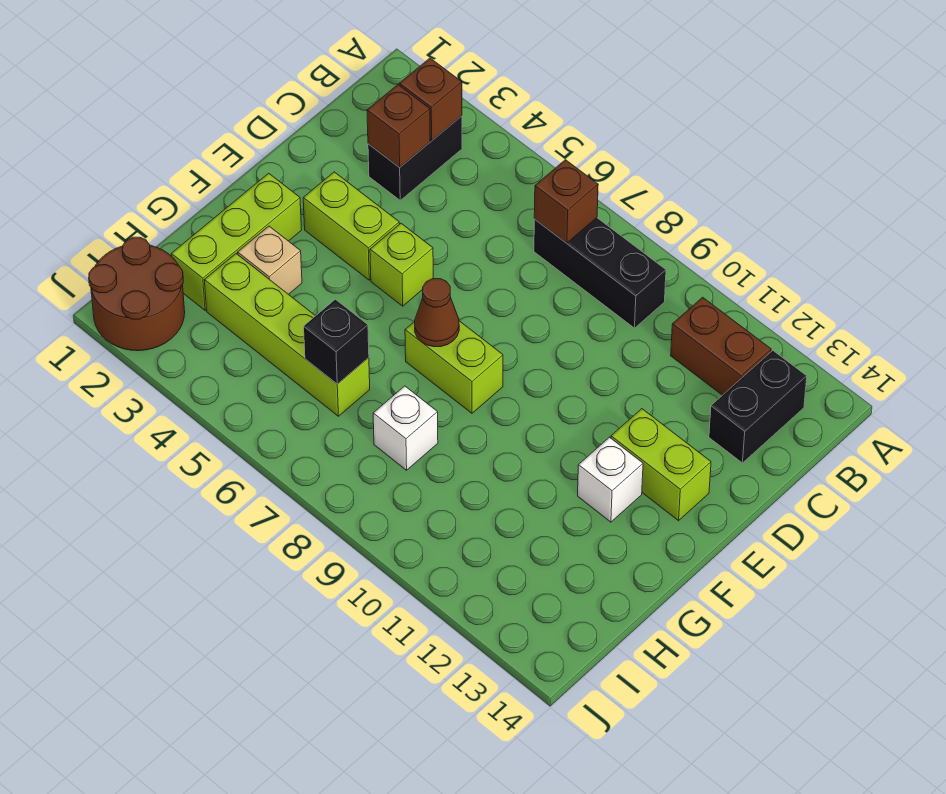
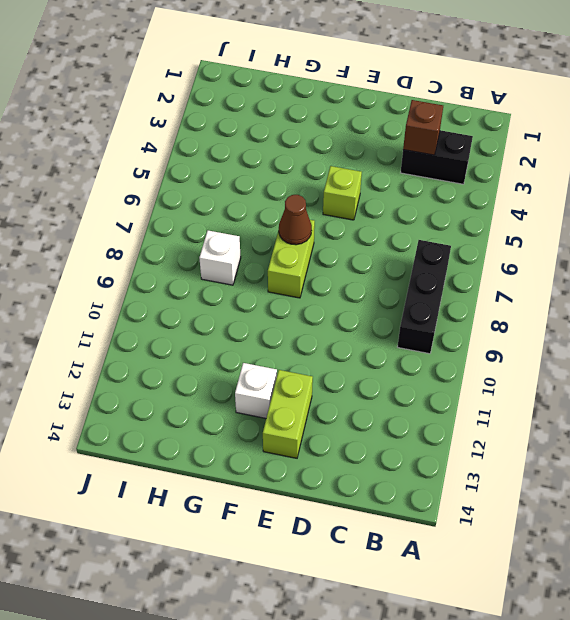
none -> brown brick B11:B12 level 1
none -> black brick B13:C13 level 1
none -> lime brick E3:E4 level 1

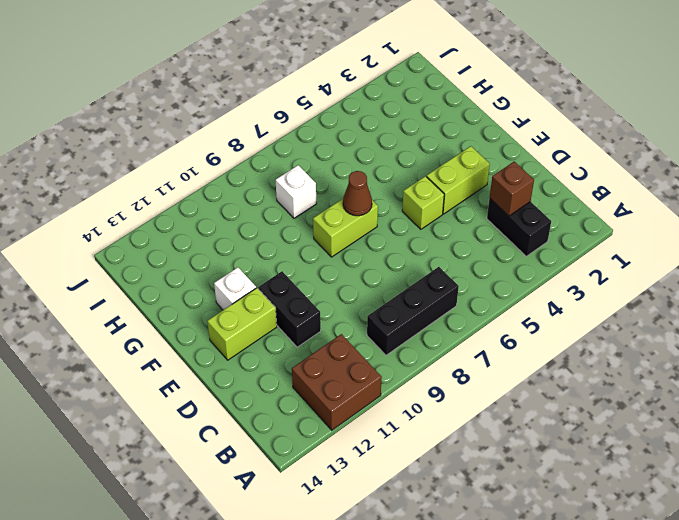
brown brick A11:B12 level 1 -> brown brick B11:B12 level 1
black brick D11:E11 level 1 -> black brick B13:C13 level 1
none -> lime brick F2:H2 level 1
none -> tan brick G3 level 1
none -> lime brick H3:H6 level 1

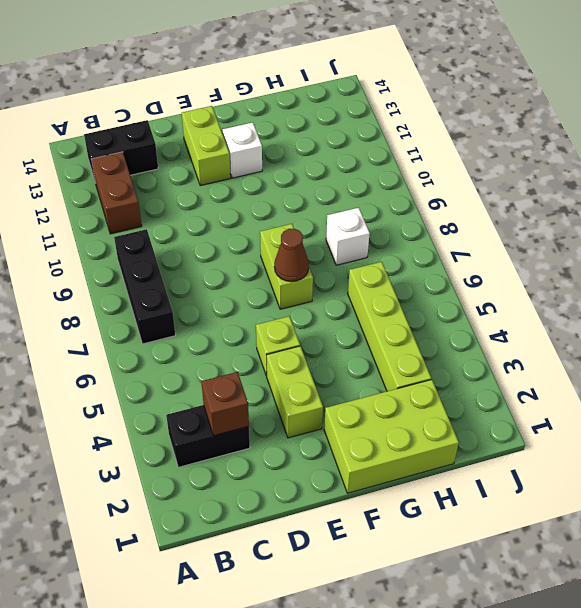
lime brick F1:H2 level 1 -> lime brick F2:H2 level 1
none -> tan brick G3 level 1
none -> brown round brick I1:J2 level 1
none -> brown brick B3 level 2

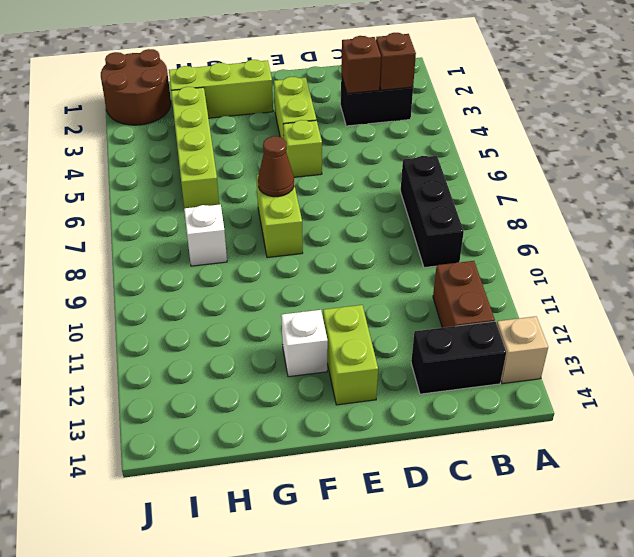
tan brick A13 level 1 -> tan brick G3 level 1
none -> brown brick B7 level 2
none -> black brick H6 level 2

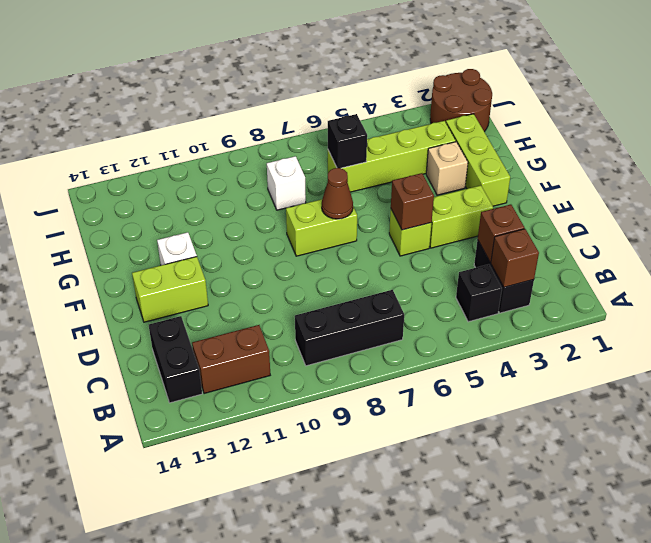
black brick B4 level 1 -> none
brown brick E5 level 2 -> brown brick B7 level 2

